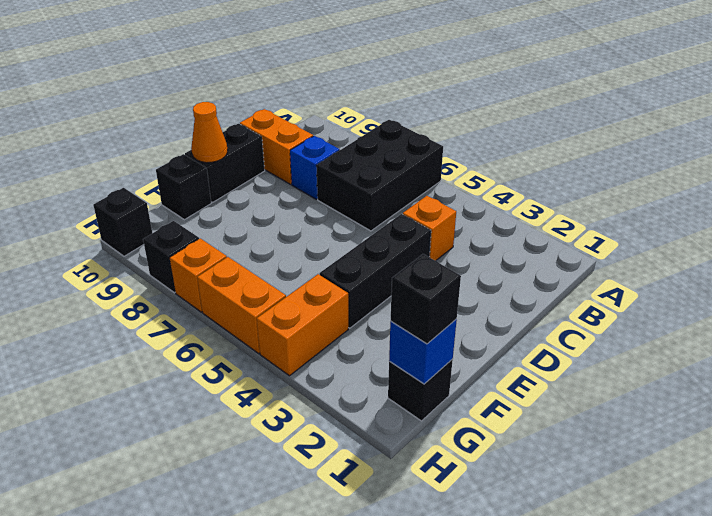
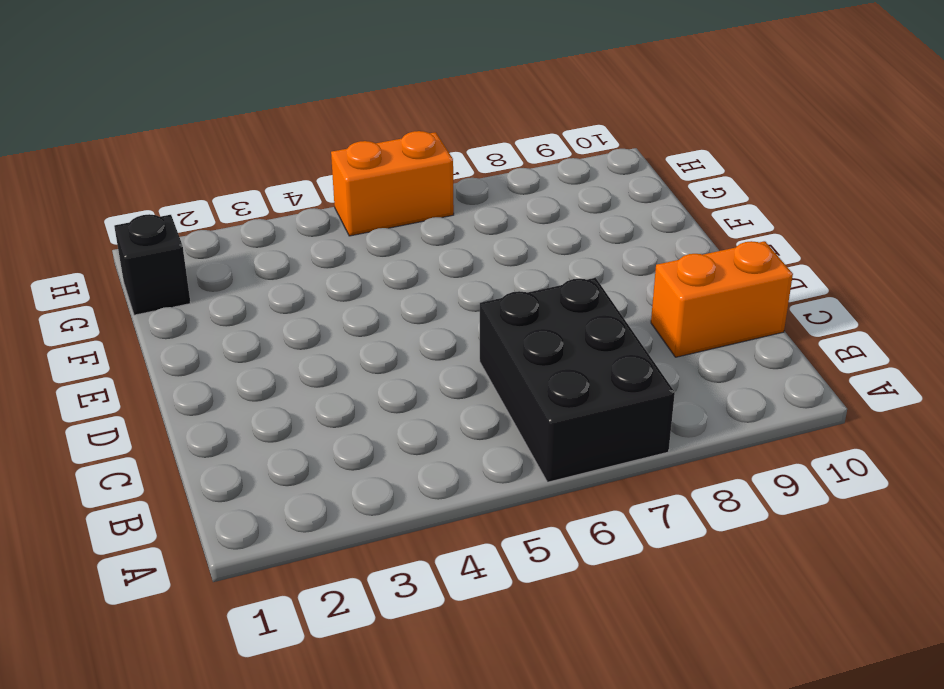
none -> orange brick C4 level 1
none -> blue brick C8 level 1
none -> black brick D4:F4 level 1

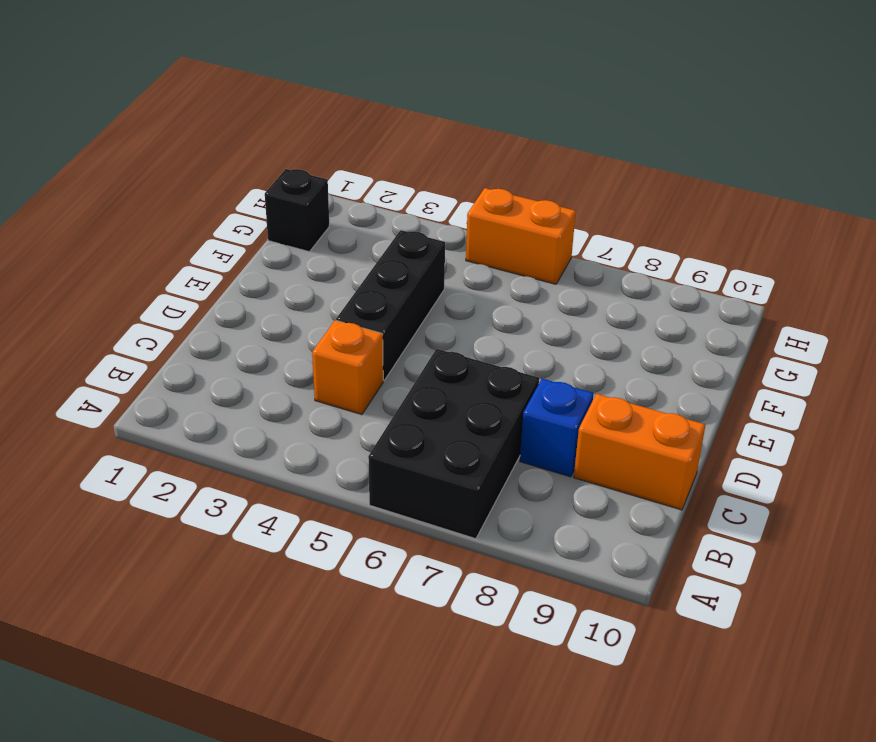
none -> black brick D10:E10 level 1
none -> black brick F10 level 1
none -> orange brick G4:H4 level 1

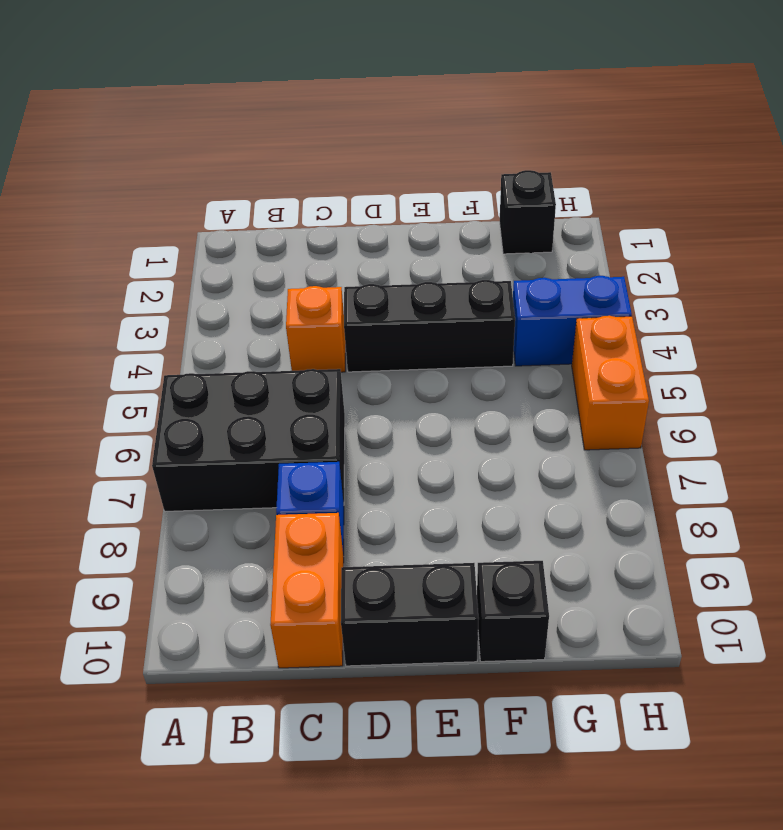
blue brick G4:H4 level 1 -> orange brick G4:H4 level 1
none -> orange brick H7 level 1
none -> black brick H8 level 1
none -> black brick H10 level 1

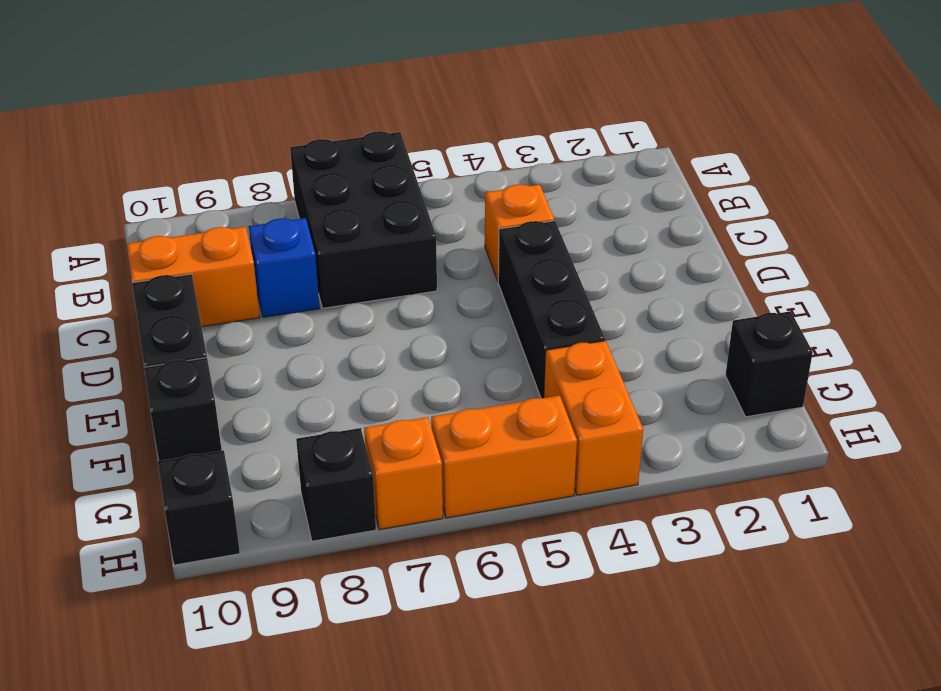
none -> orange cone E10 level 2
none -> blue brick G1 level 2
none -> black brick G1 level 3

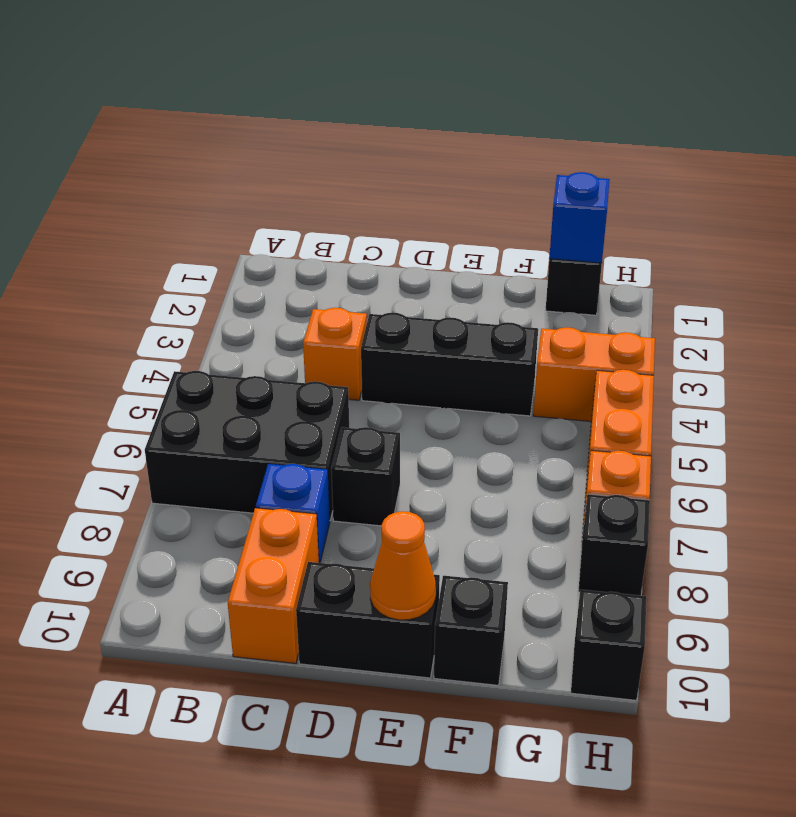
black brick D7 level 1 -> black brick G1 level 3

